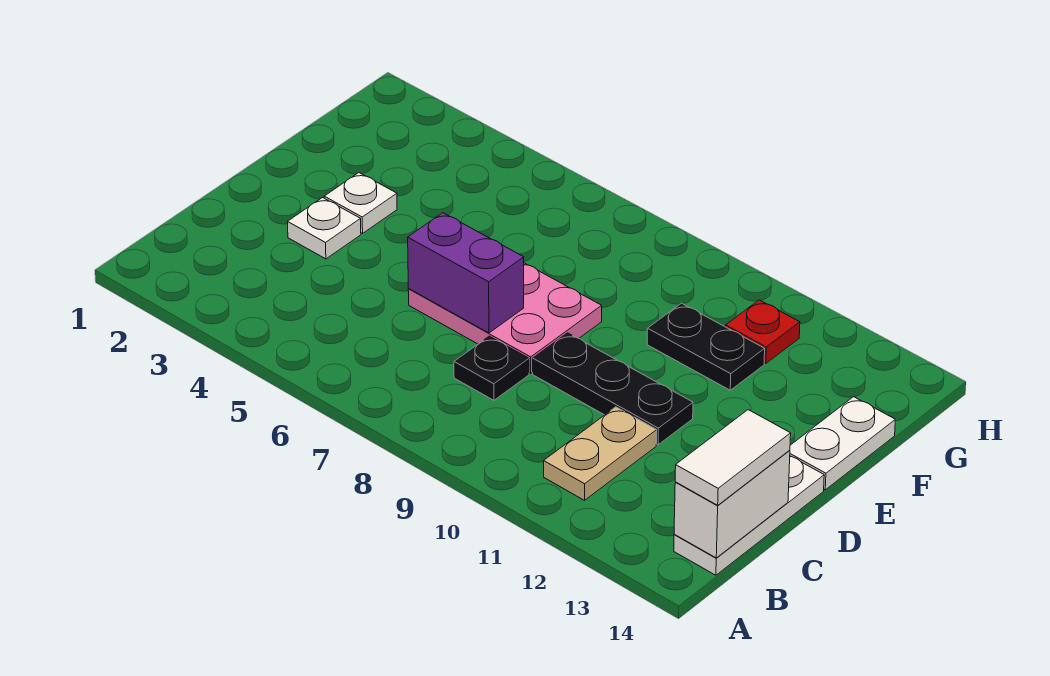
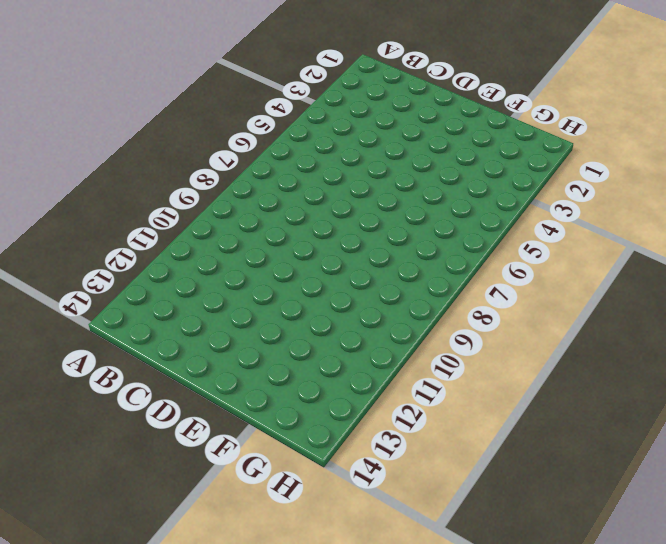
none -> tan plate B11:C11 level 1
none -> white plate B14:D14 level 1
none -> black plate C8 level 1

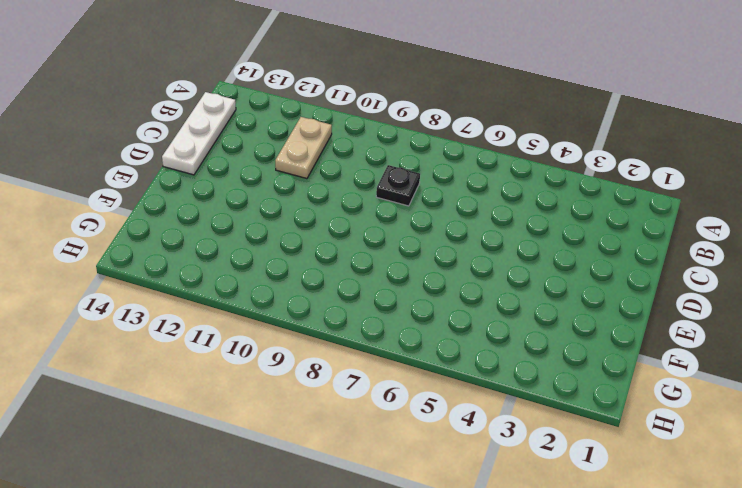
none -> white plate D3 level 1
none -> pink plate D6:E8 level 1
none -> black plate D9:D11 level 1

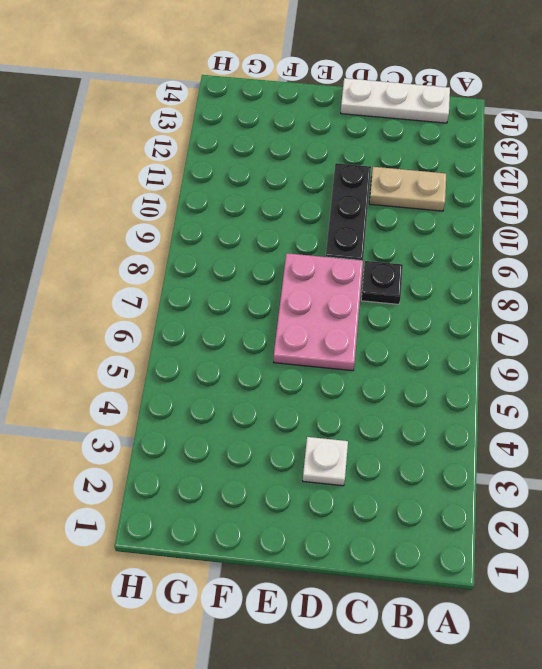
none -> white plate E3 level 1
none -> white plate E14:F14 level 1
none -> black plate F10:F11 level 1

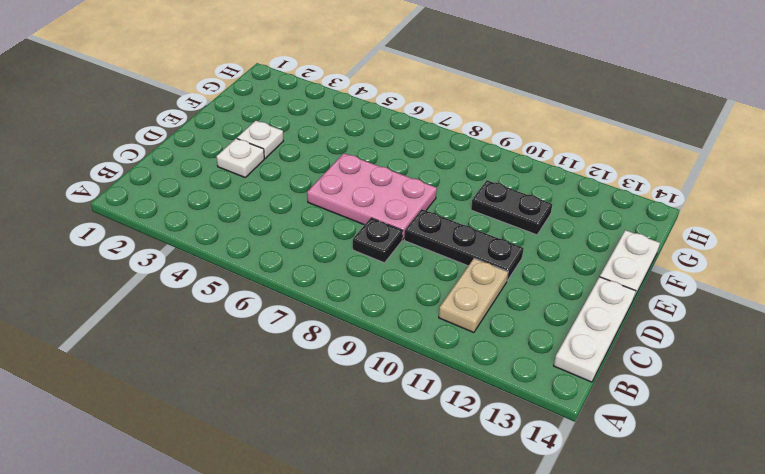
none -> red plate G11 level 1
none -> white brick B14:C14 level 2
none -> purple brick D6:D7 level 2

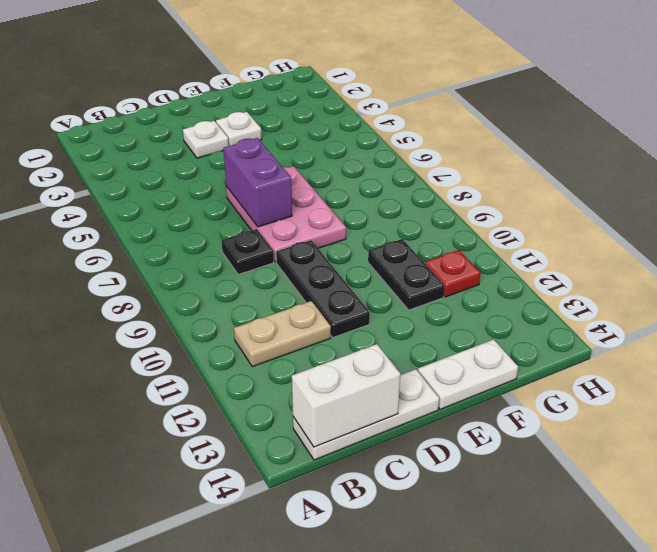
none -> white tile B14:C14 level 3

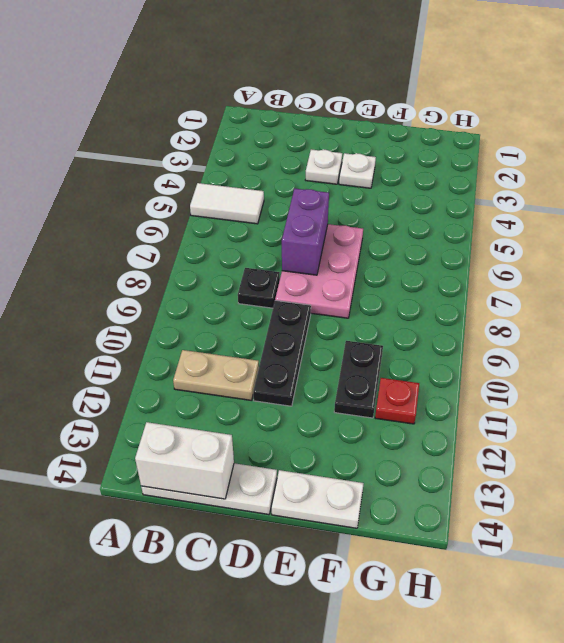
white tile A5:B5 level 1 -> white tile B14:C14 level 3

